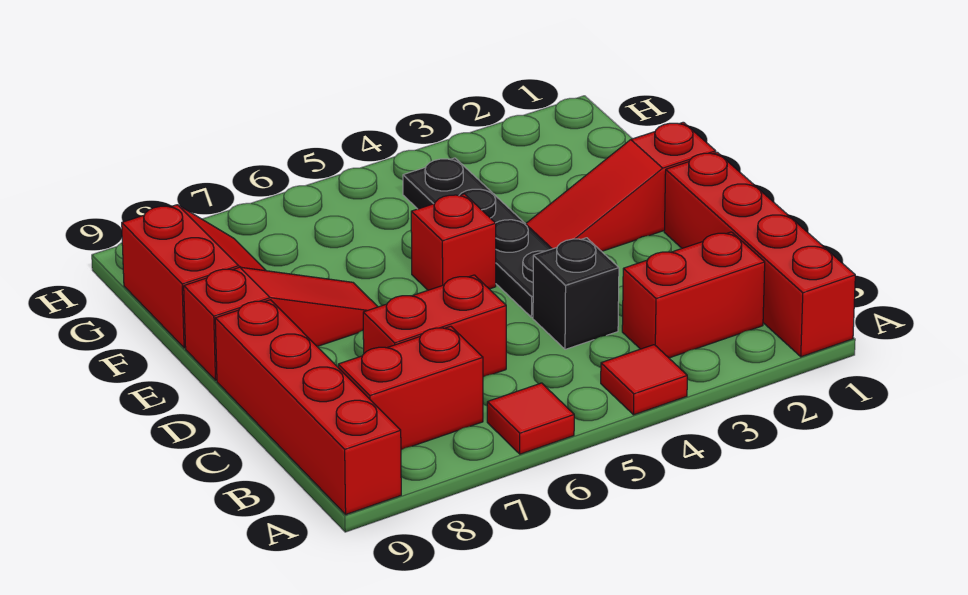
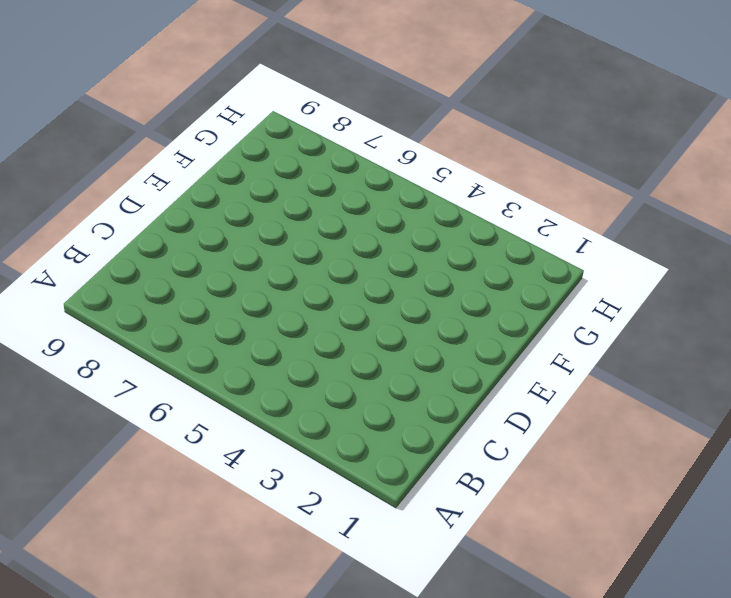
none -> red brick A1:D1 level 1
none -> red tile A4 level 1
none -> red tile A6 level 1

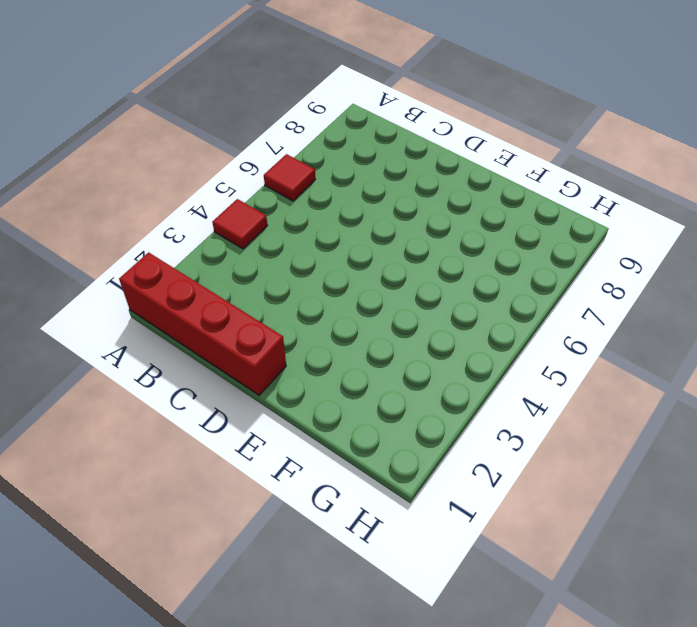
none -> red brick A9:D9 level 1
none -> red brick B2:B3 level 1
none -> red brick B7:B8 level 1

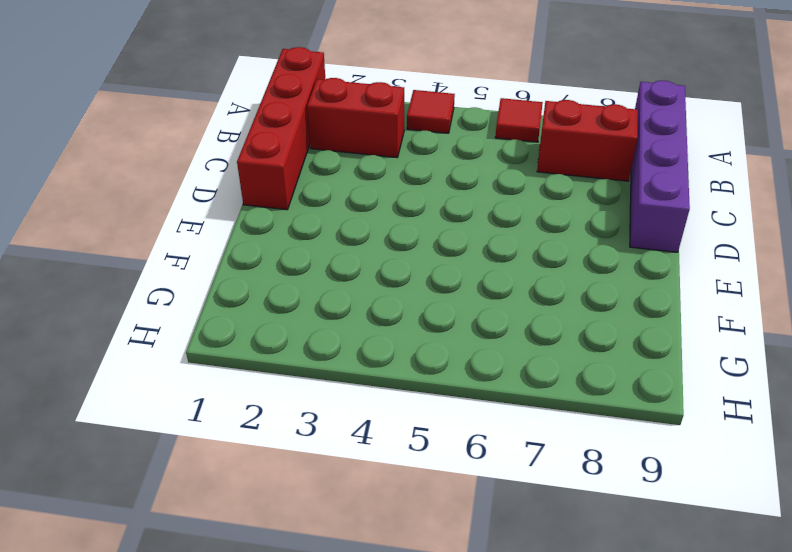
purple brick A9:D9 level 1 -> red brick A9:D9 level 1
none -> black brick C4 level 1
none -> red brick C6:C7 level 1
none -> black plate D4:G4 level 1

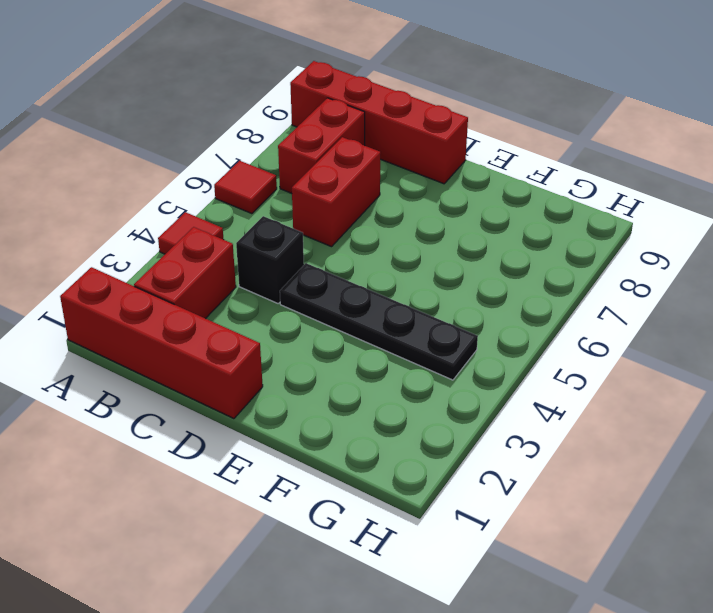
none -> red slope E1:E3 level 1 top 1
none -> red brick E5 level 1
none -> red slope E7:E9 level 1 top 9

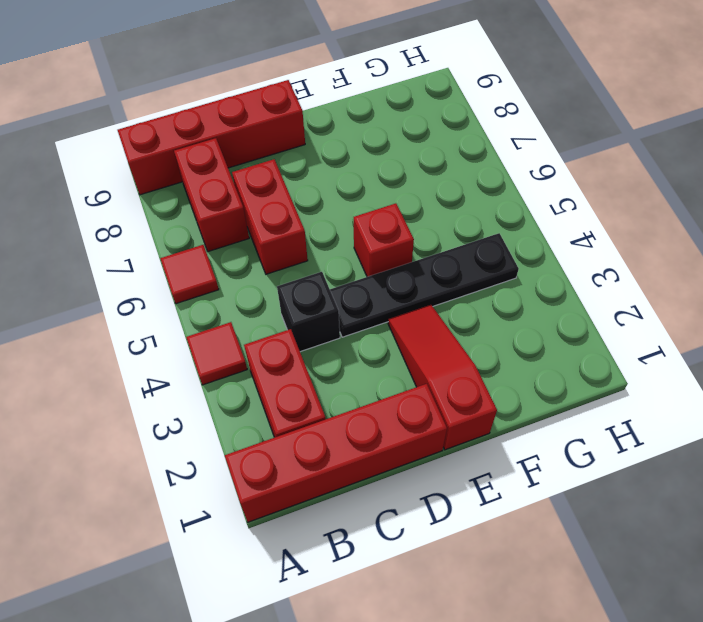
none -> red slope E7:E9 level 1 top 9
none -> red slope F8:G9 level 1 top 9

